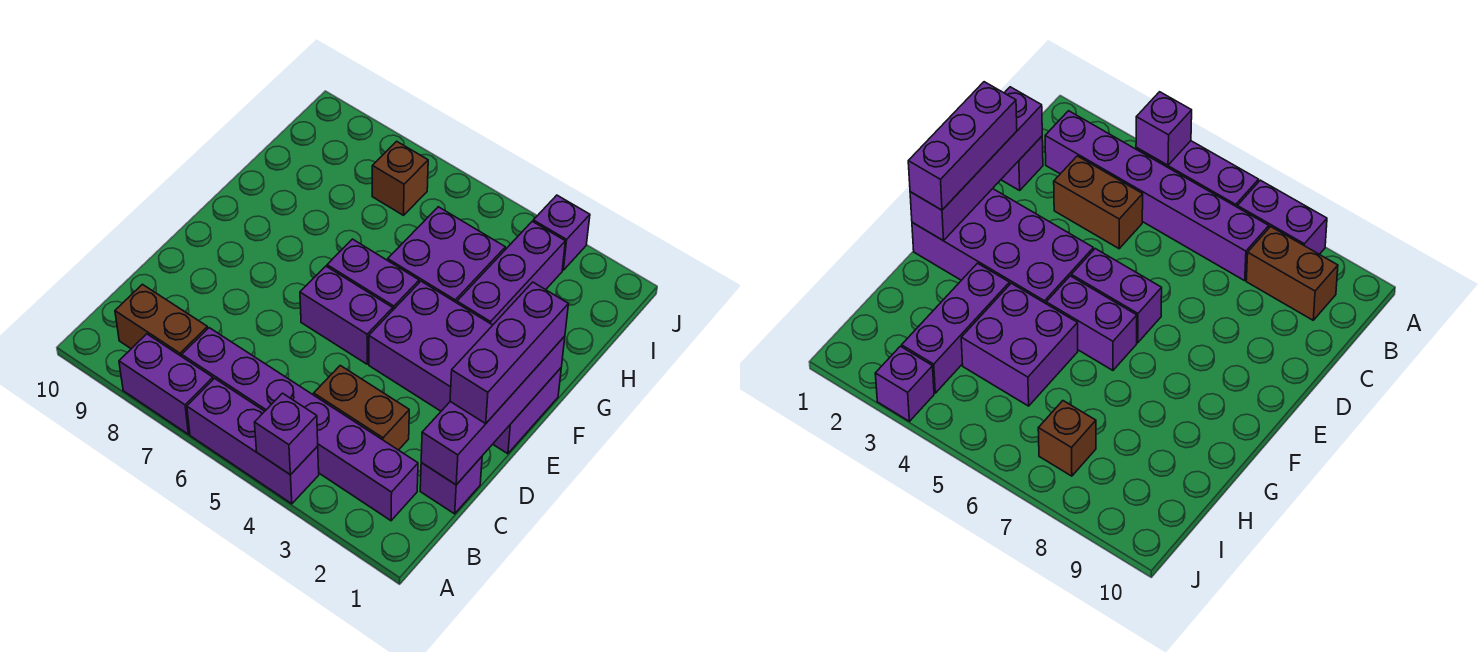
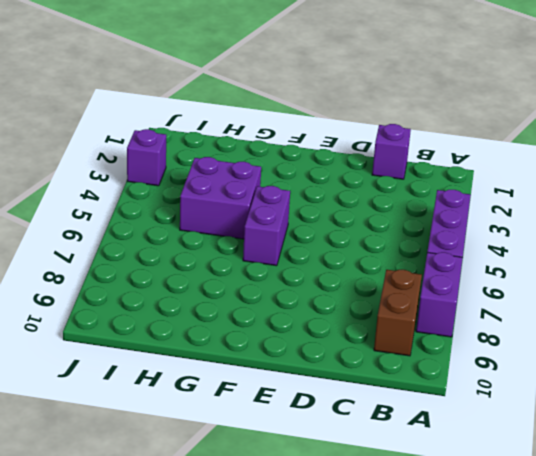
none -> purple brick B2:B7 level 1
none -> brown brick C3:C4 level 1
none -> purple brick E1:F4 level 1

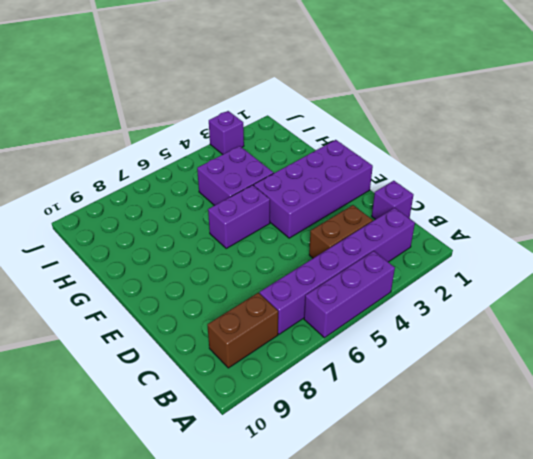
none -> purple brick A7:A8 level 1
none -> purple brick E5:E6 level 1
none -> purple brick G3:I3 level 1

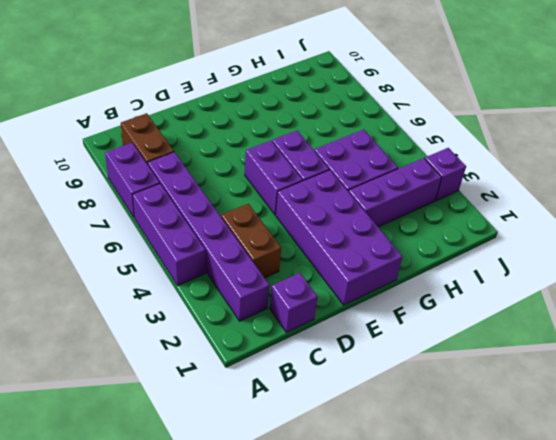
none -> brown brick I7 level 1
none -> purple brick A4 level 2
none -> purple brick C1:F1 level 2

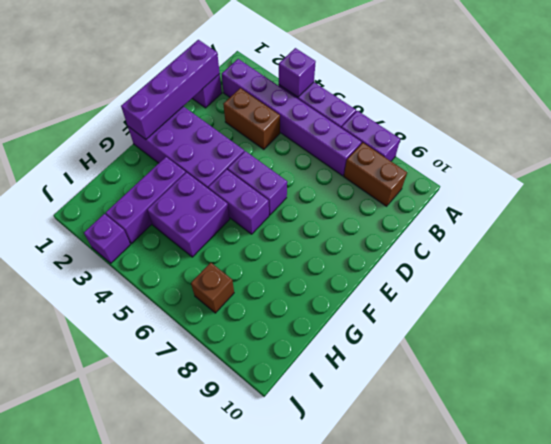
none -> purple brick D1:F1 level 3

